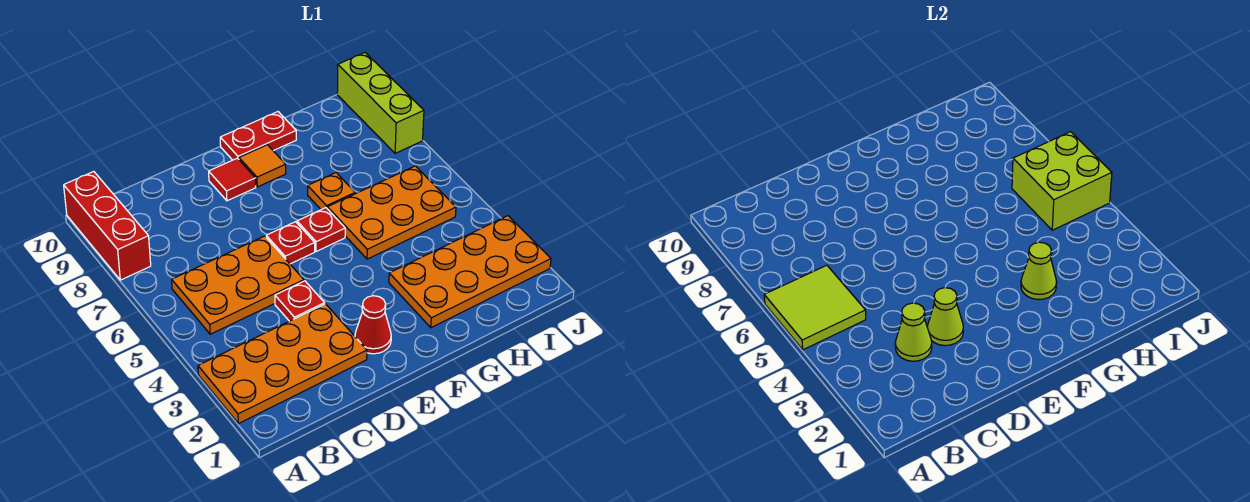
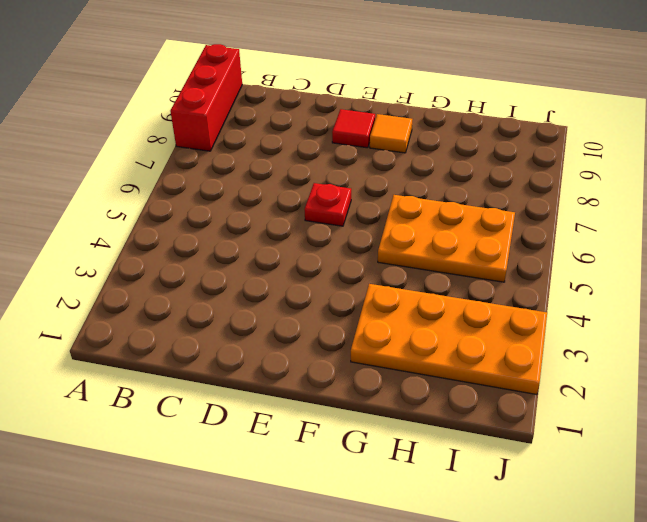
none -> orange plate A2:D3 level 1
none -> orange plate B5:D6 level 1
none -> red plate D4 level 1

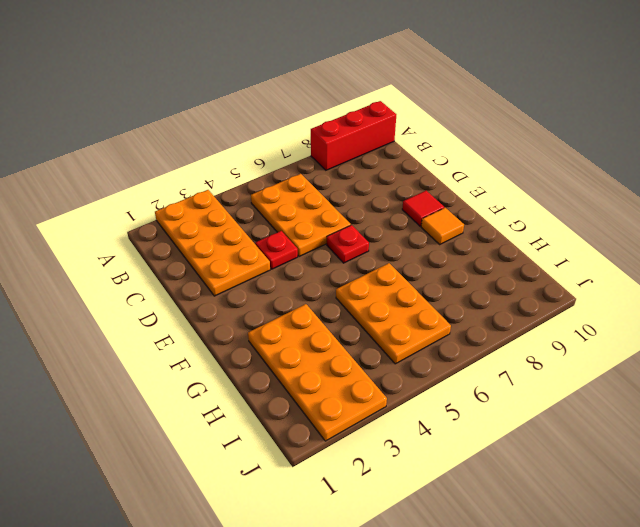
none -> red cone E2 level 1
none -> red plate F6 level 1
none -> red plate F10:G10 level 1

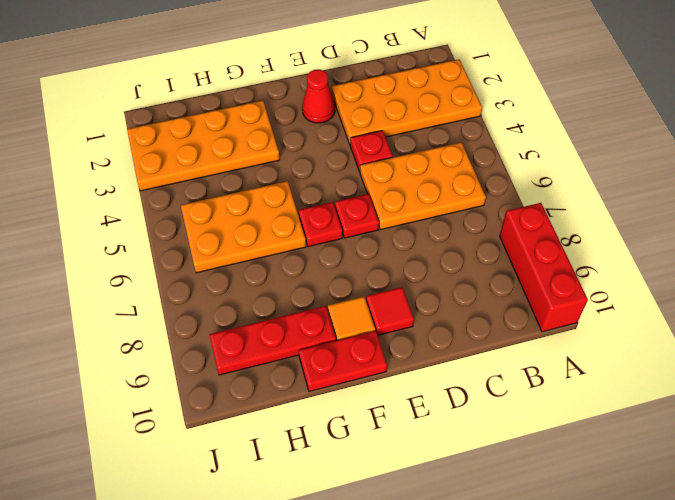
red plate G9:I9 level 1 -> none
none -> orange plate G7 level 1
none -> lime brick J8:J10 level 1
none -> lime tile A5:B6 level 2

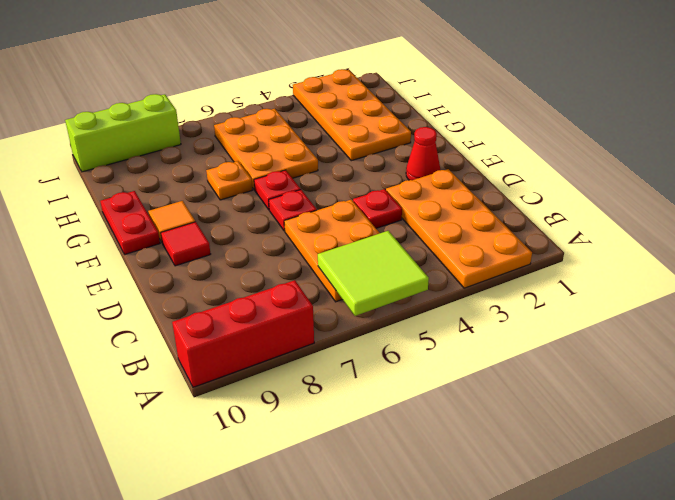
none -> lime cone C3 level 2
none -> lime cone D3 level 2
none -> lime cone G3 level 2

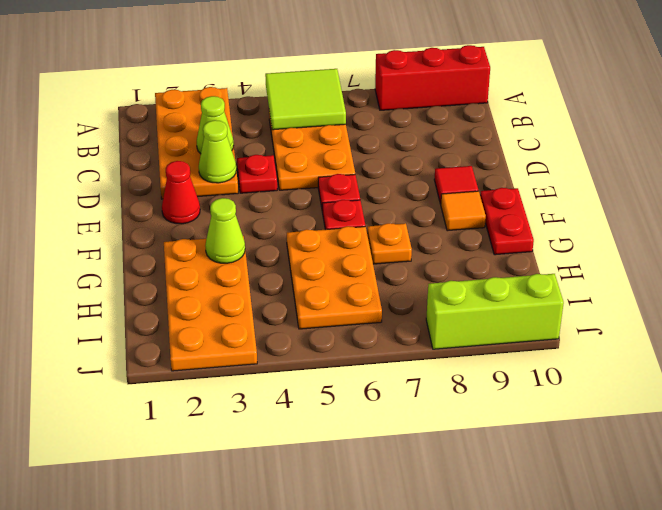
none -> lime brick I5:J6 level 2

